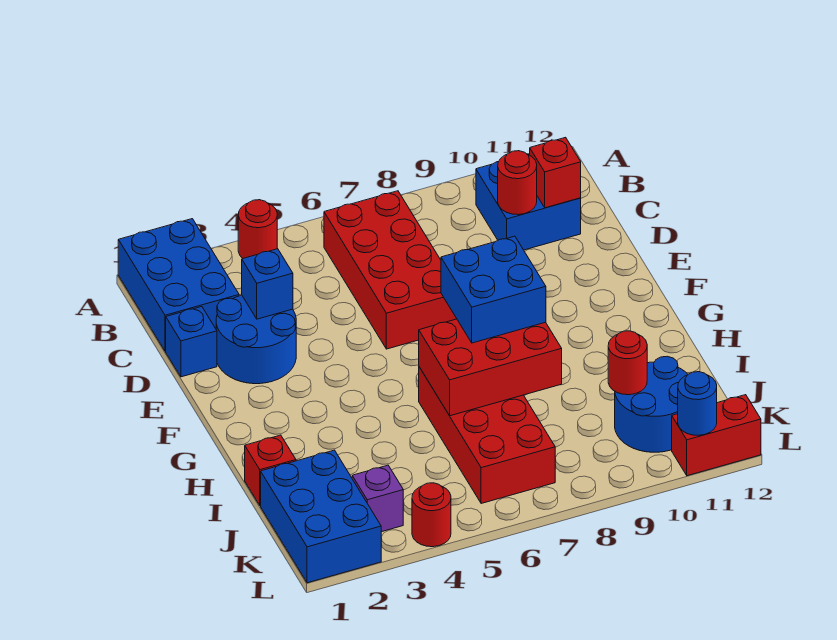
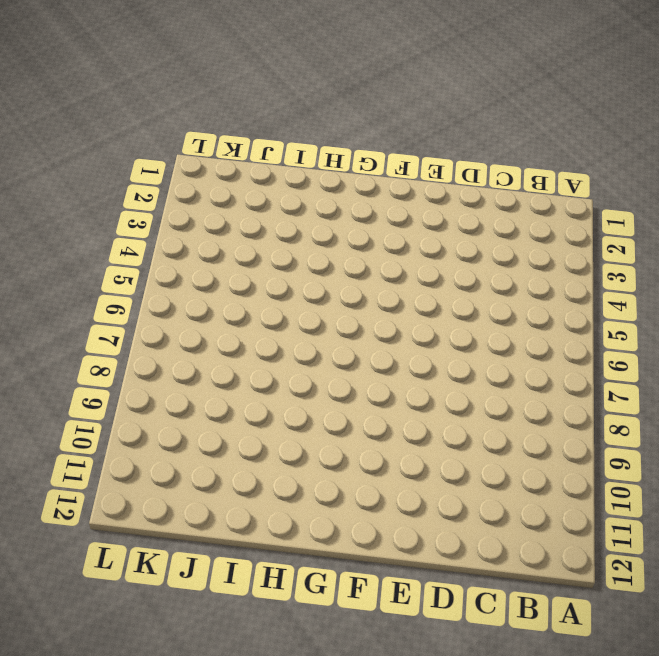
none -> blue brick A1:C2 level 1
none -> red round brick A4 level 1
none -> red brick B6:E7 level 1

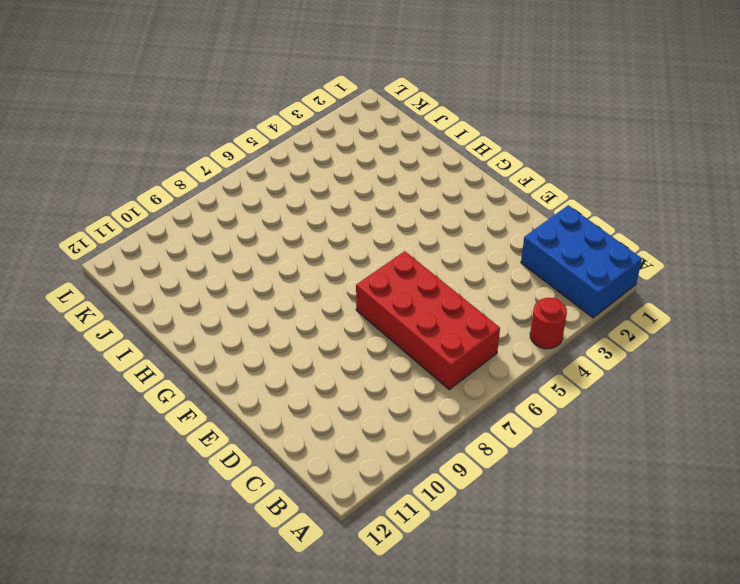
none -> blue brick B10:C11 level 1
none -> blue brick D1 level 1
none -> blue round brick D2:E3 level 1

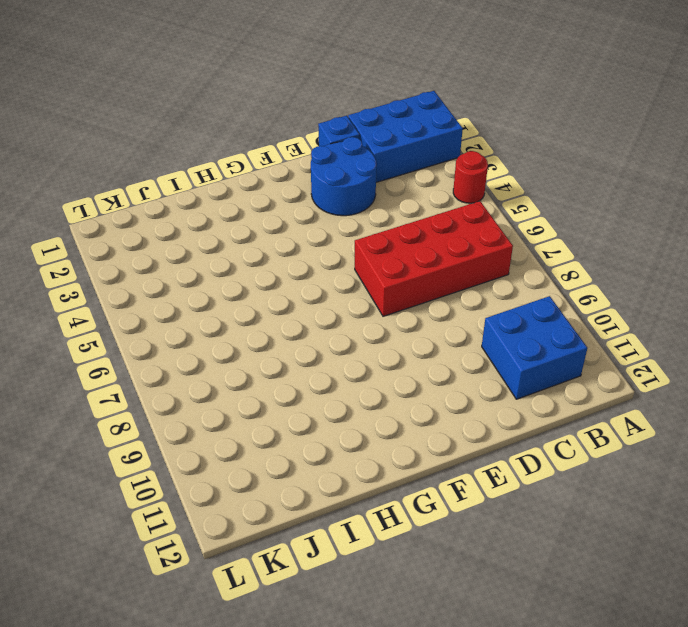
none -> red brick H6:K7 level 1
none -> red brick I1 level 1
none -> blue brick J1:L2 level 1

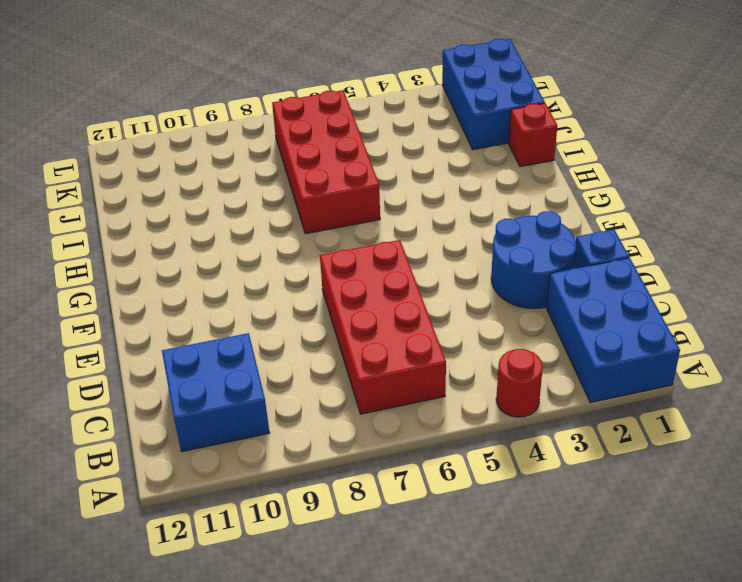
none -> blue round brick J10:K11 level 1
none -> purple brick K3 level 1
none -> red round brick L4 level 1

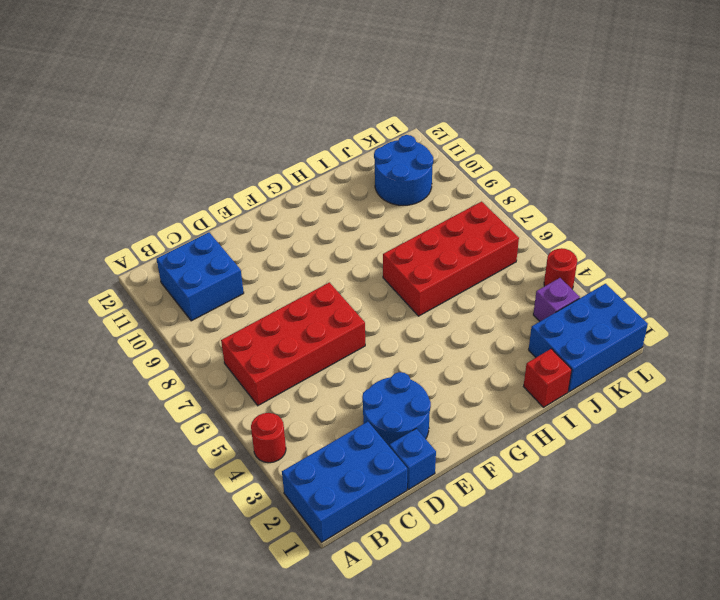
none -> red brick L11:L12 level 1
none -> red round brick C10 level 2
none -> red brick C11 level 2

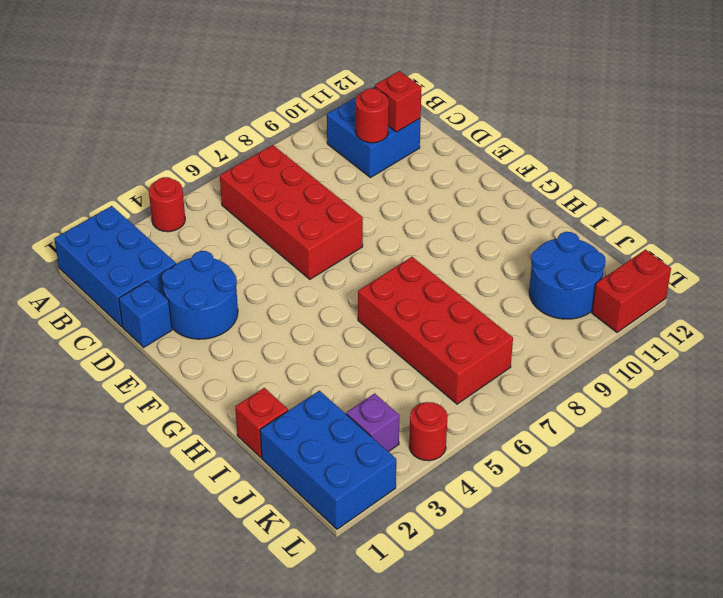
none -> blue brick D3 level 2
none -> red brick H6:I8 level 2
none -> red round brick J10 level 2

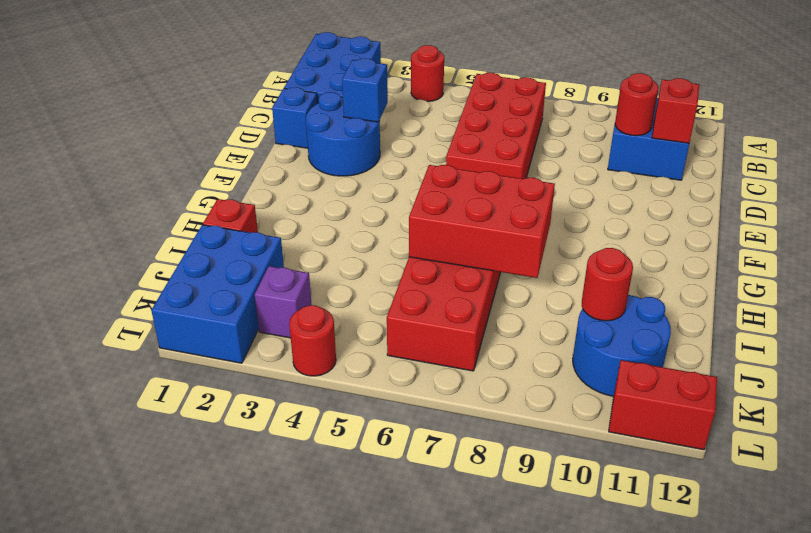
none -> blue round brick L11 level 2
none -> blue brick G7:H8 level 3

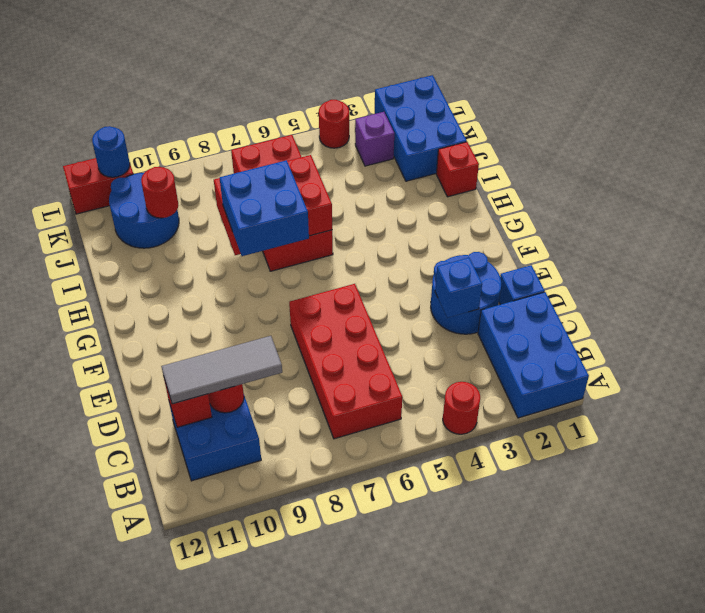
grey tile C9:C11 level 3 -> none

